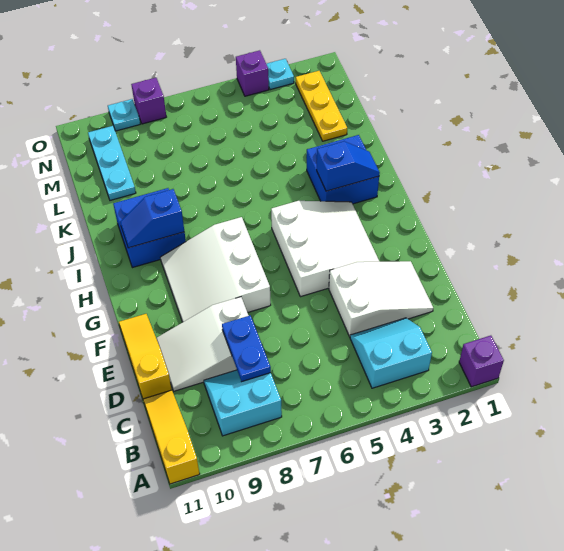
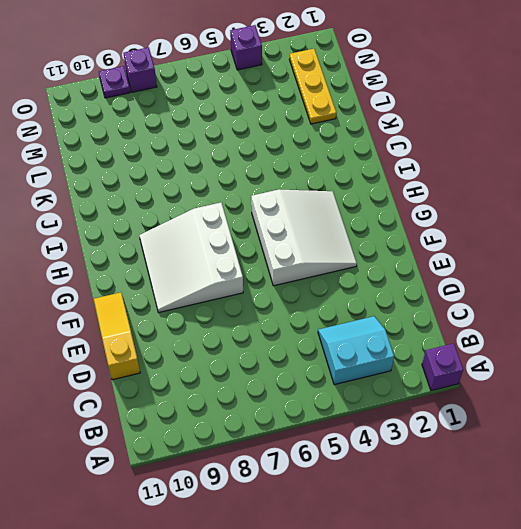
purple plate O9 level 1 -> cyan plate O9 level 1
none -> yellow slope A11:C11 level 1 top A
none -> cyan slope B8:C9 level 1 top B
none -> white slope D2:E4 level 1 top 4

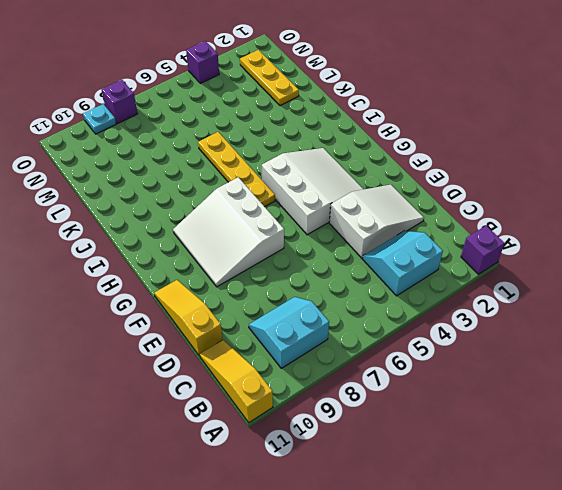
yellow plate H6:K6 level 1 -> none
none -> white slope D8:E10 level 1 top 8
none -> blue brick I2:J3 level 1
none -> blue brick I9:J10 level 1

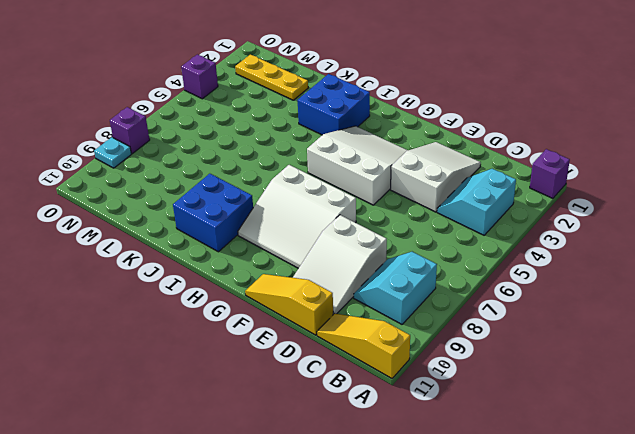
none -> cyan plate L10:N10 level 1
none -> cyan plate O3 level 1
none -> blue plate C8:D8 level 2

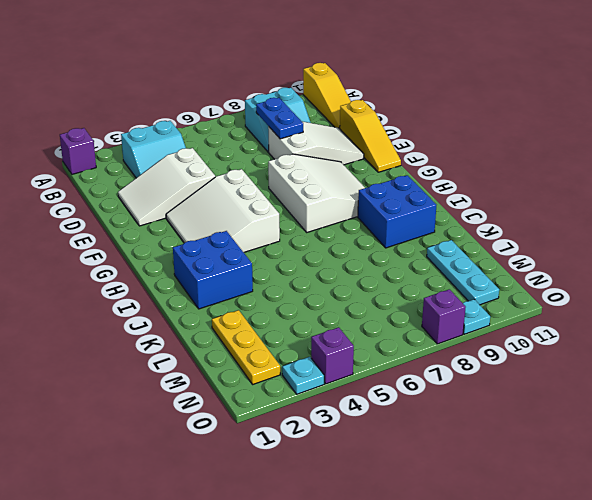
none -> blue slope I2:I3 level 2 top 3
none -> blue slope I9:I10 level 2 top 9

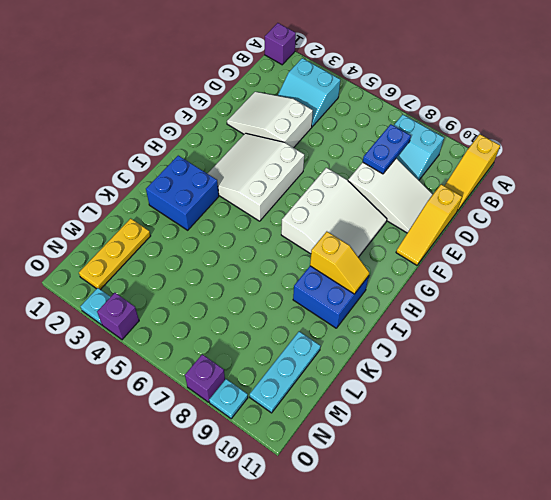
yellow slope I9:I10 level 2 top 9 -> blue slope I9:I10 level 2 top 9
none -> blue slope I2:I3 level 2 top 3

